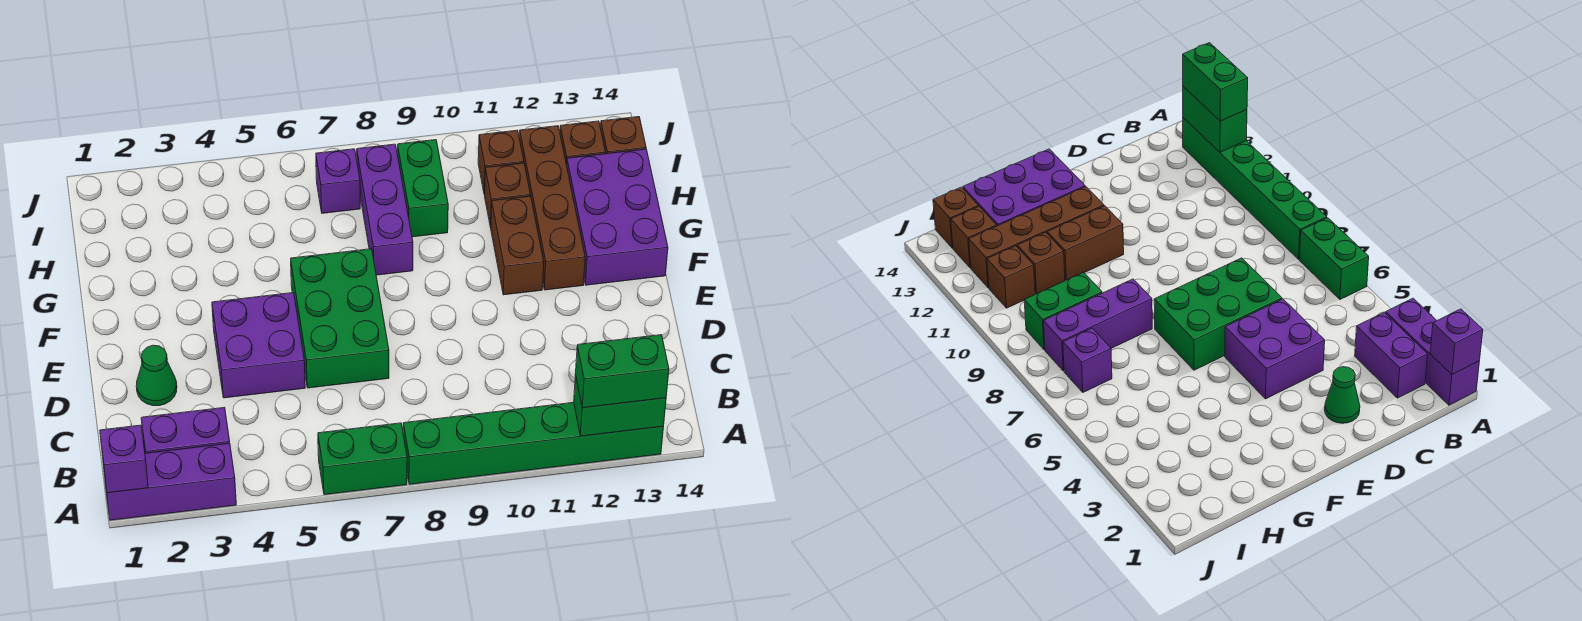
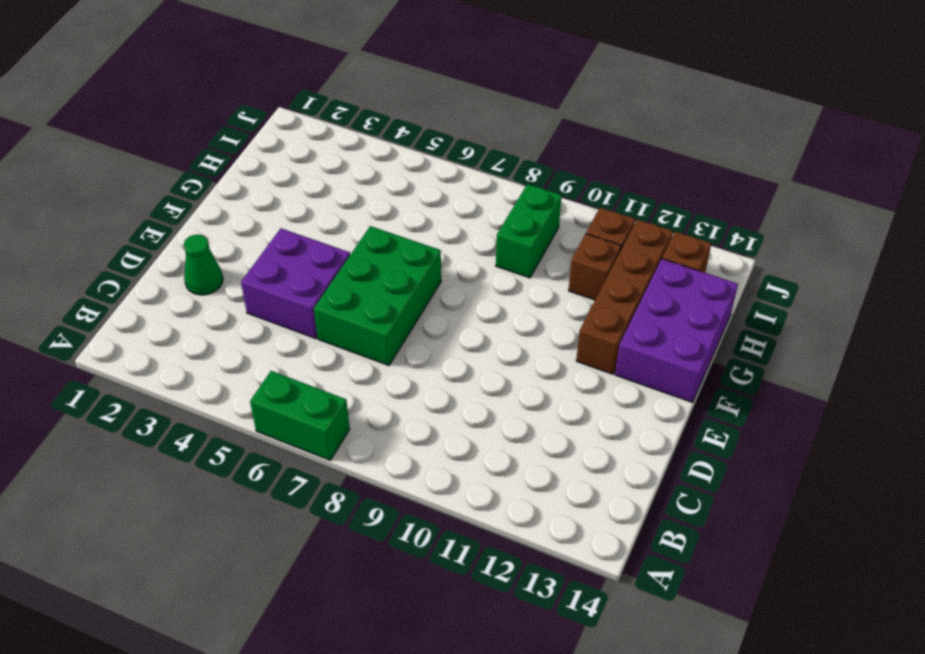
none -> purple brick A1:A3 level 1
none -> green brick A8:A13 level 1
none -> purple brick B2:B3 level 1

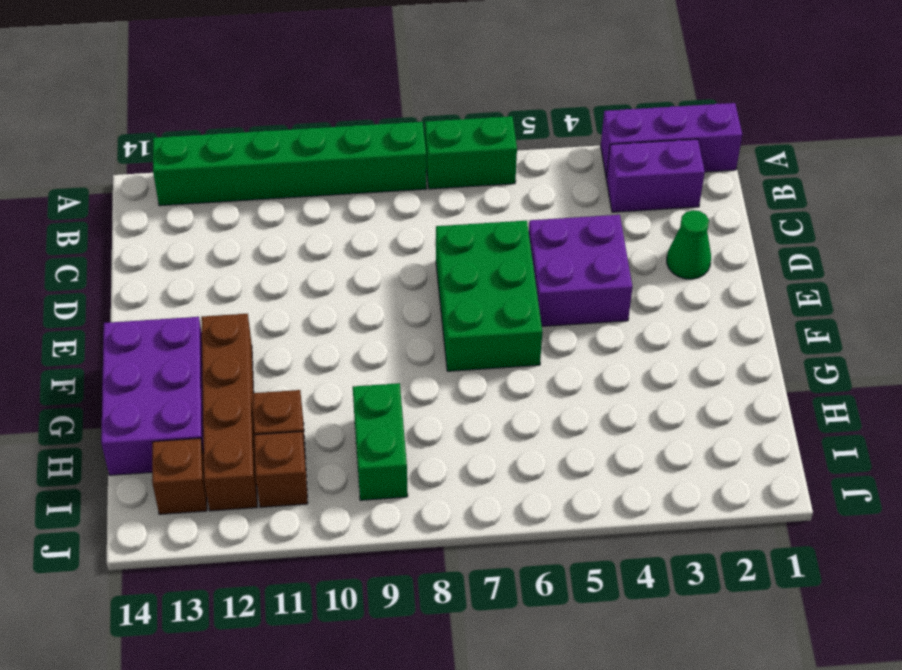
none -> brown brick F11:G11 level 1
none -> purple brick G8:I8 level 1
none -> purple brick I7 level 1

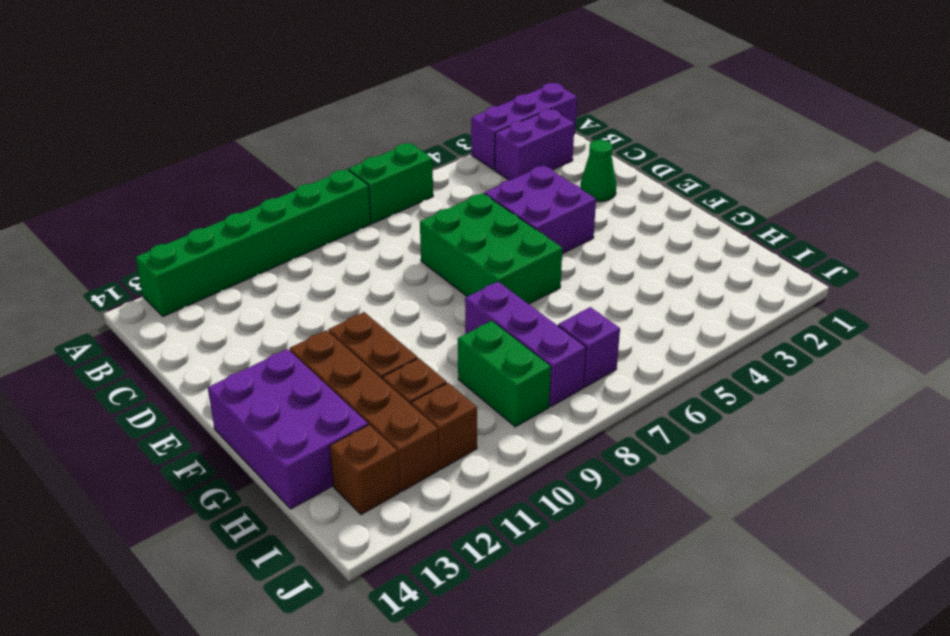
none -> brown brick I14 level 1
none -> purple brick A1 level 2
none -> green brick A12:A13 level 2

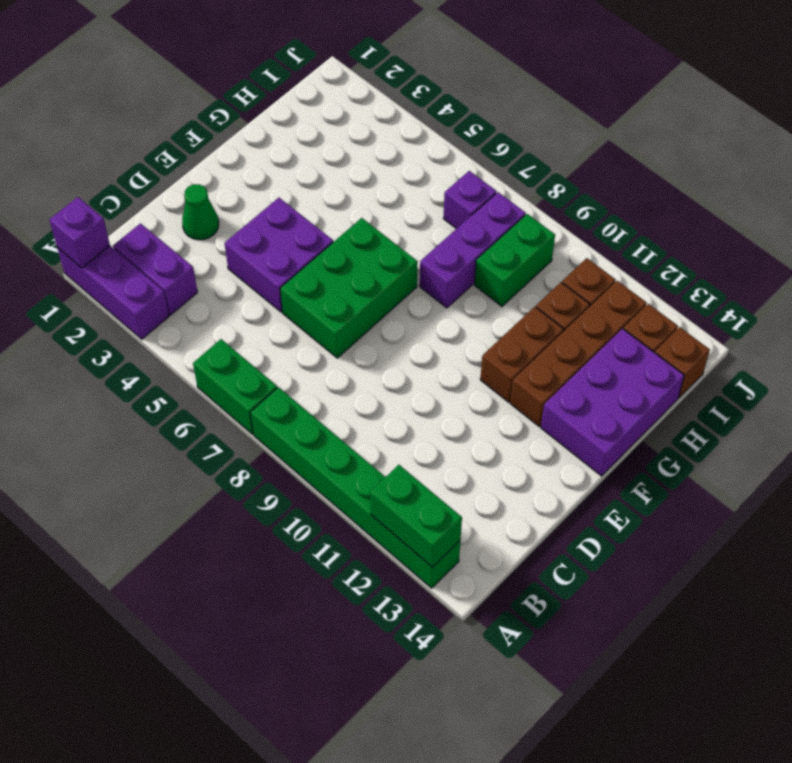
none -> green brick A12:A13 level 3

